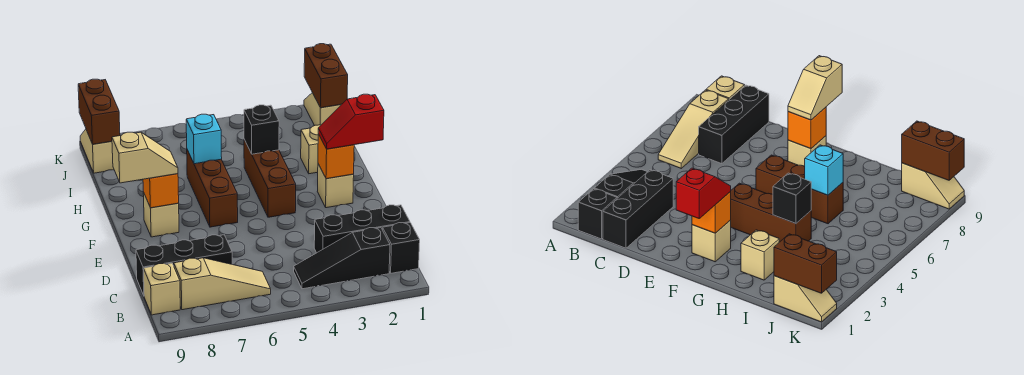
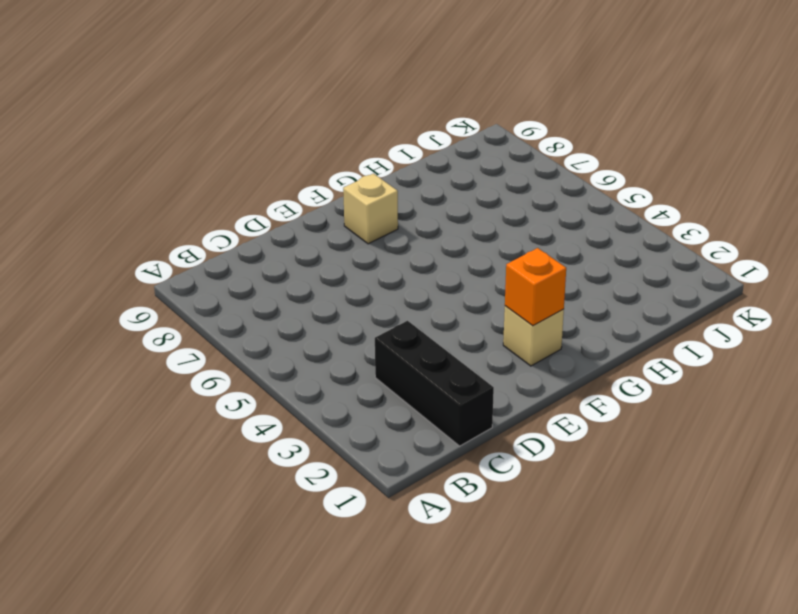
none -> black brick B1 level 1
none -> black slope B2:B4 level 1 top 2
none -> tan slope B6:B8 level 1 top 8

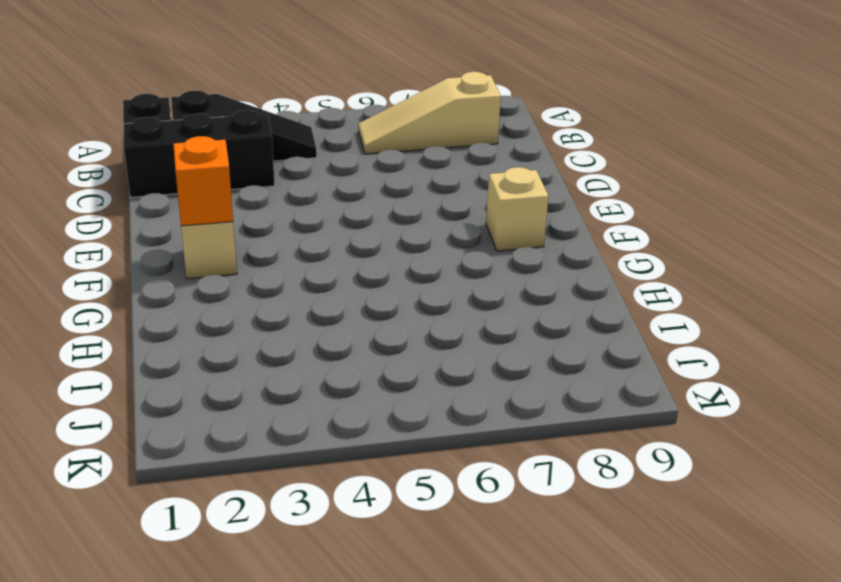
none -> tan brick B9 level 1
none -> black brick C7:C9 level 1
none -> brown brick F4:H4 level 1

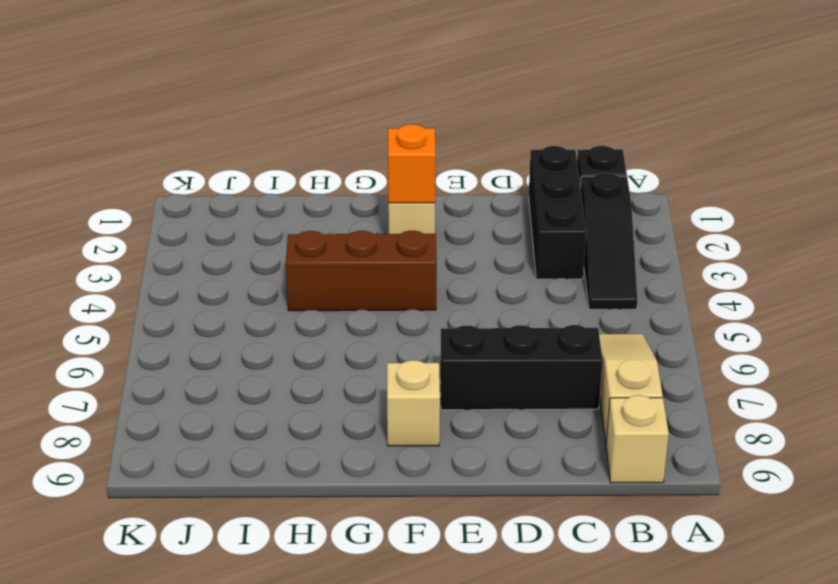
black brick C7:E7 level 1 -> black brick C7:C9 level 1
none -> brown brick F6:H6 level 1
none -> tan brick H2 level 1
none -> tan slope J1:K1 level 1 top J

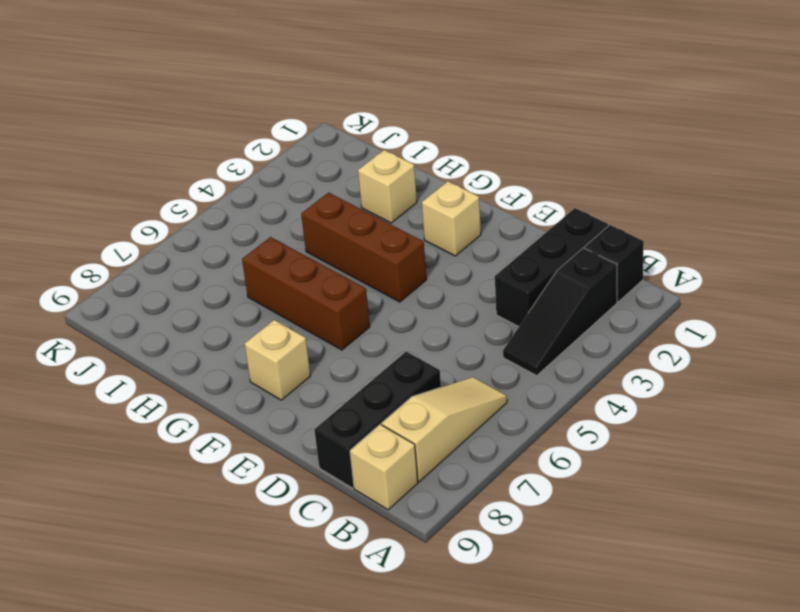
none -> tan slope J1:K1 level 1 top J
none -> tan slope J9:K9 level 1 top J
none -> orange brick F2 level 2

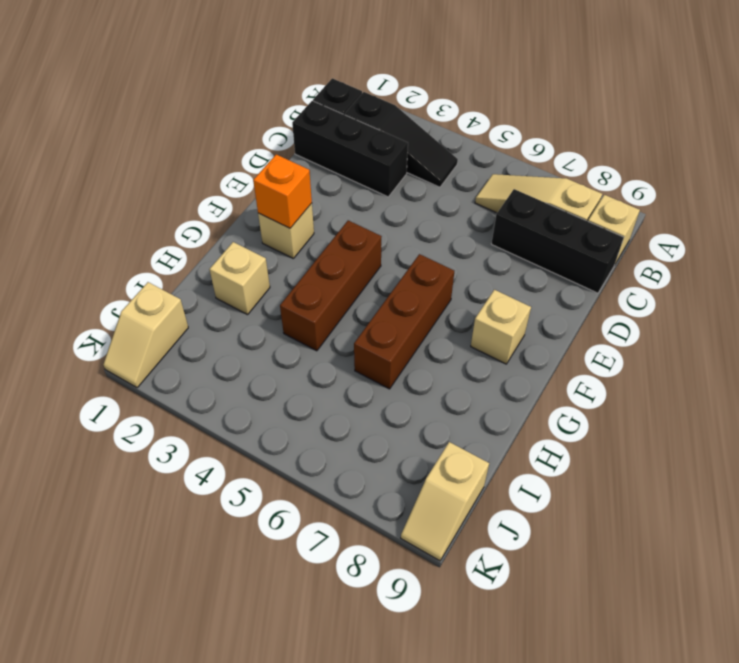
none -> orange brick F8 level 2
none -> black brick H4 level 2
none -> cyan brick H6 level 2

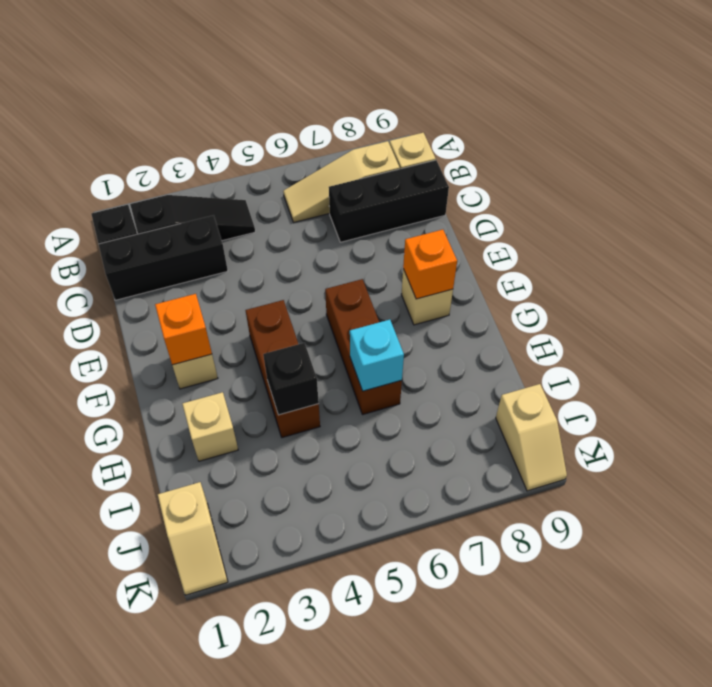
none -> brown brick J1:K1 level 2
none -> brown brick J9:K9 level 2
none -> red slope F1:F2 level 3 top 1

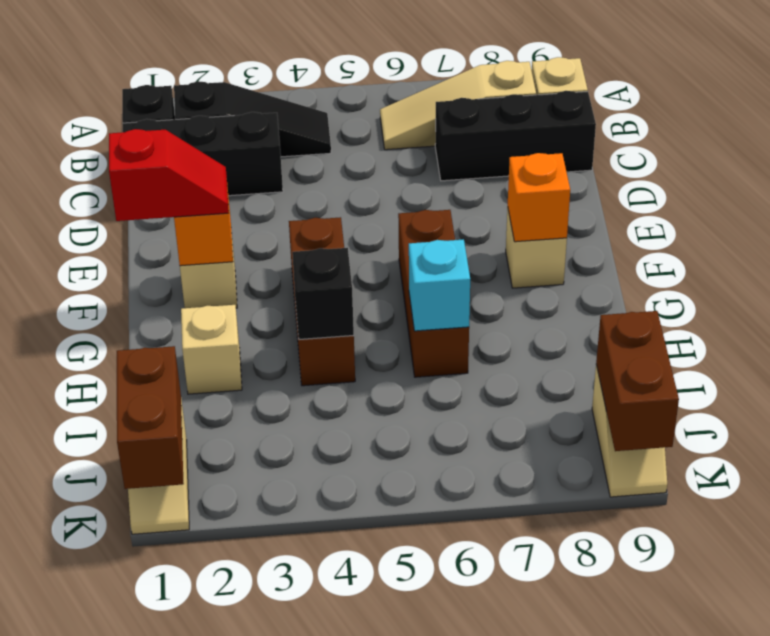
none -> tan slope F8:F9 level 3 top 9

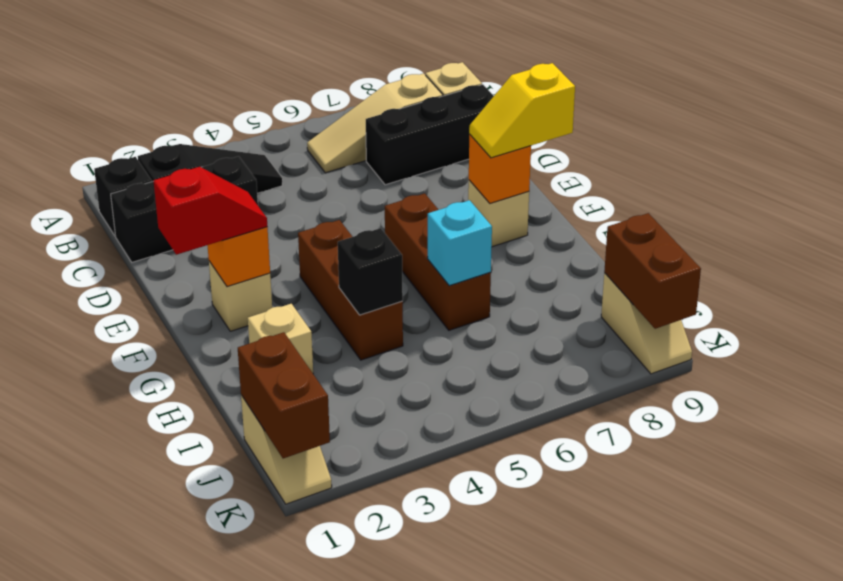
yellow slope F8:F9 level 3 top 9 -> tan slope F8:F9 level 3 top 9

